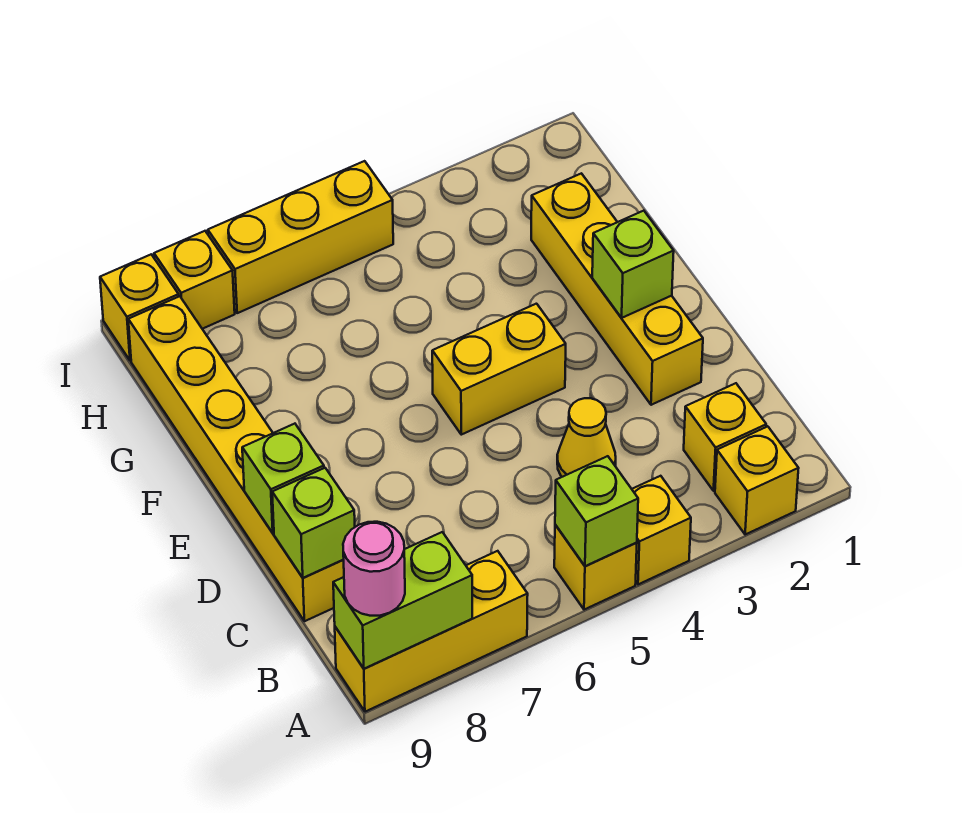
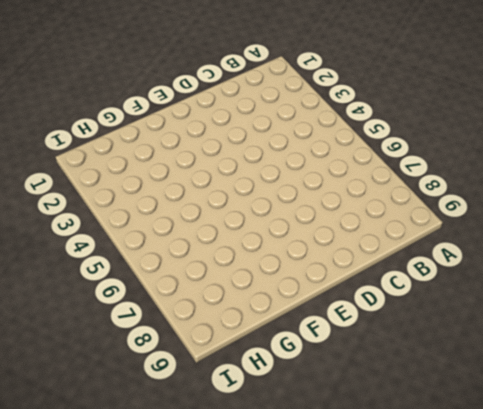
none -> yellow brick A2 level 1
none -> yellow brick A4 level 1
none -> yellow brick A5 level 1

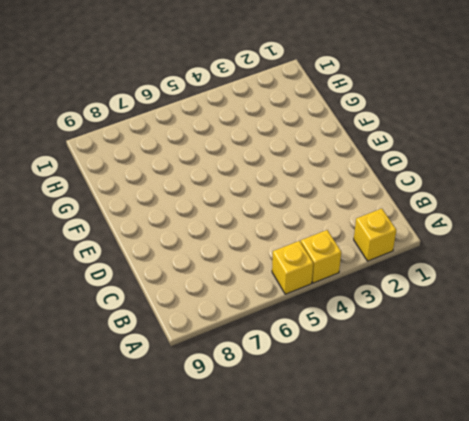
none -> yellow brick A7:A9 level 1
none -> yellow brick B2 level 1
none -> yellow cone C4 level 1

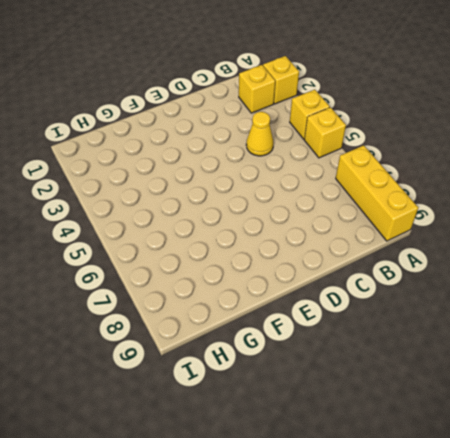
none -> yellow brick C9:H9 level 1
none -> yellow brick D2:G2 level 1
none -> yellow brick E4:E5 level 1

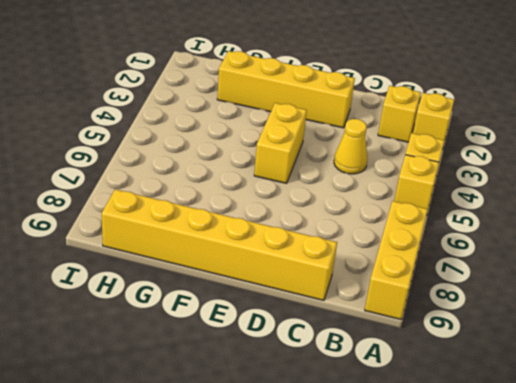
none -> yellow brick I5:I7 level 1
none -> yellow brick I8 level 1
none -> yellow brick I9 level 1

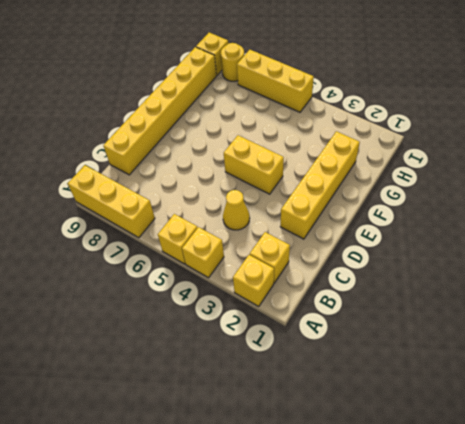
yellow round brick I8 level 1 -> yellow brick I8 level 1
none -> lime brick A5 level 2
none -> lime brick A8:A9 level 2
none -> lime brick C9 level 2

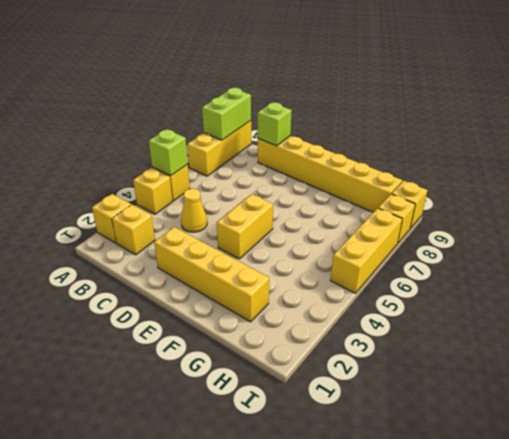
none -> lime brick D9 level 2
none -> lime brick E2 level 2
none -> pink round brick A9 level 3

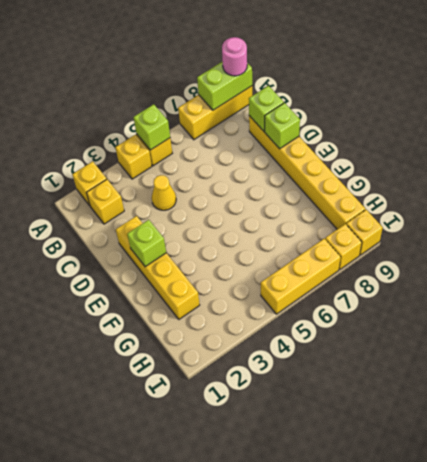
none -> yellow brick E4:E5 level 1

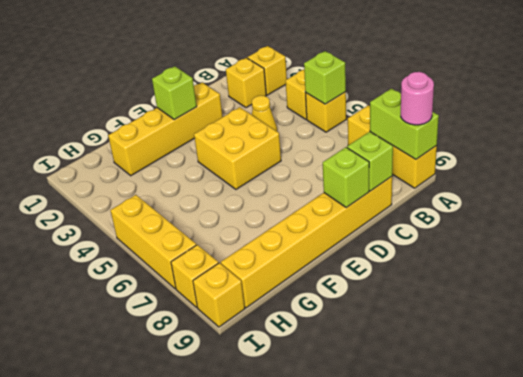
yellow brick D4:E5 level 1 -> yellow brick E4:E5 level 1

